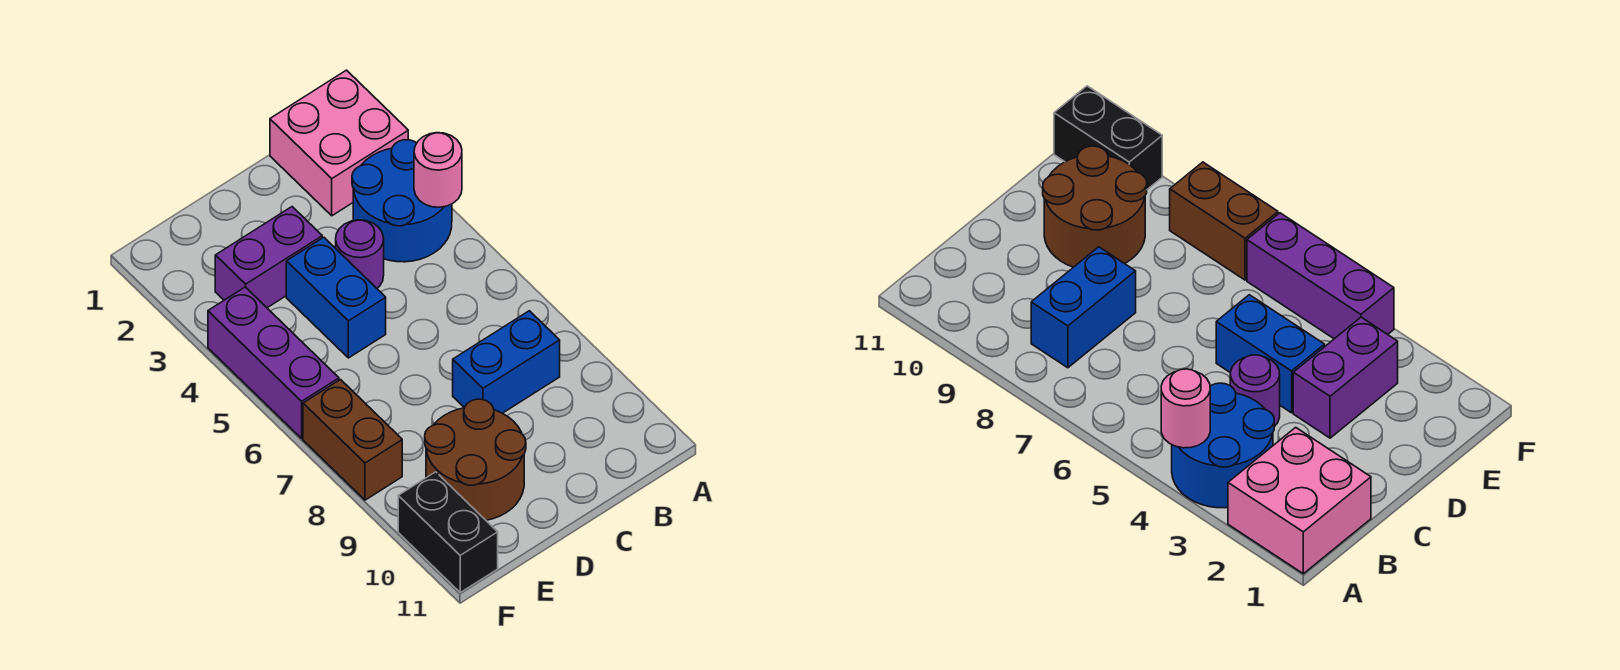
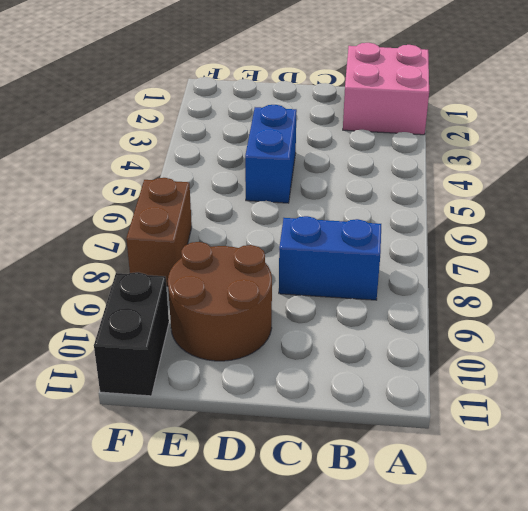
none -> blue round brick A3:B4 level 1
none -> purple round brick C4 level 1

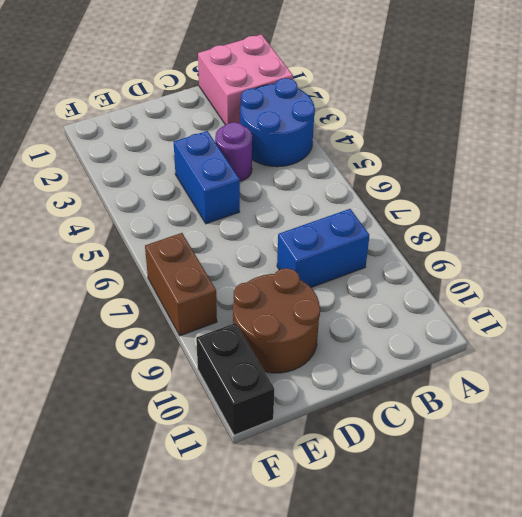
none -> purple brick D3:E3 level 1
none -> purple brick F4:F6 level 1

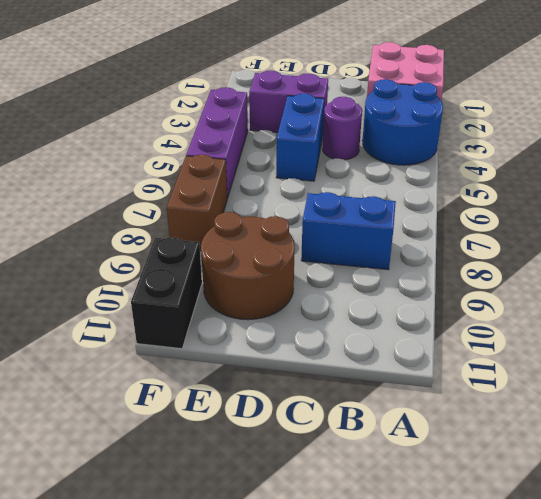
none -> pink round brick A4 level 2

